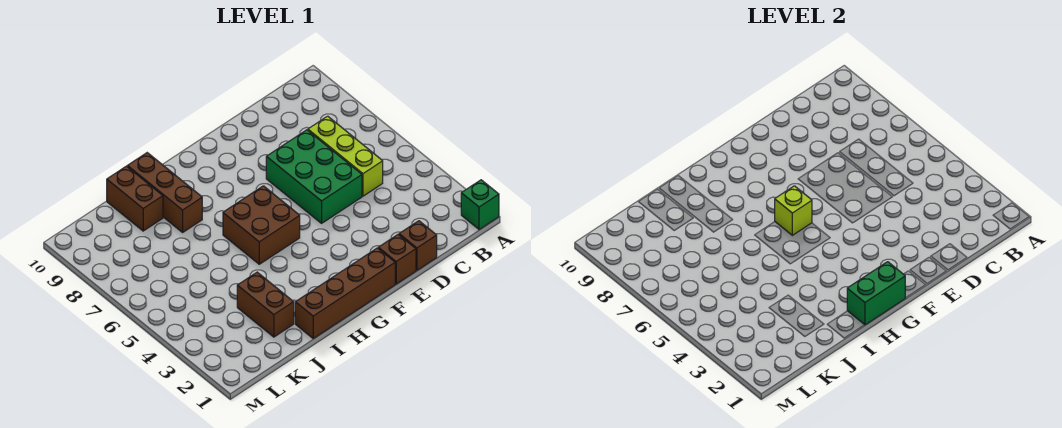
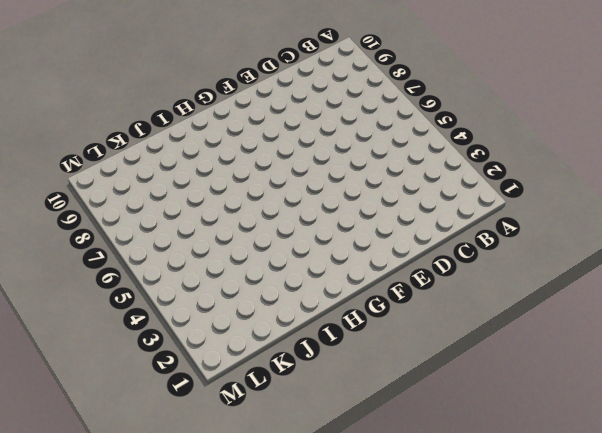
none -> green brick A1 level 1
none -> lime brick C5:C7 level 1
none -> brown brick D1 level 1

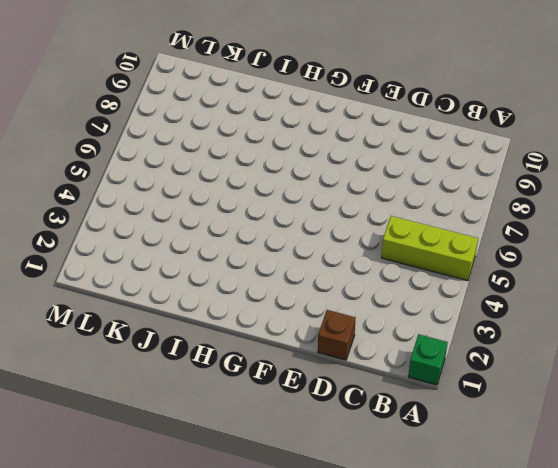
lime brick A5:C5 level 1 -> lime brick C5:C7 level 1
none -> green brick D5:E7 level 1
none -> brown brick E1 level 1
none -> brown brick F1:I1 level 1

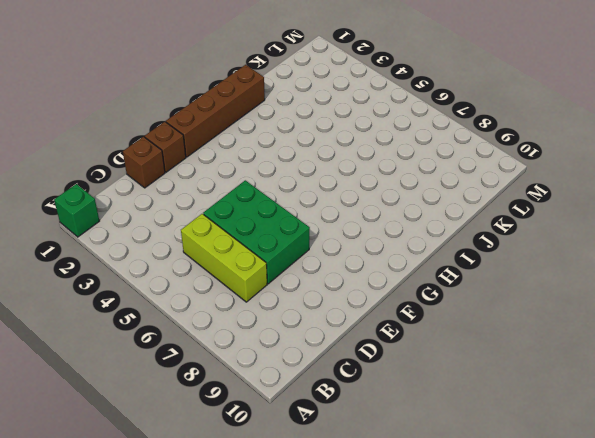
none -> brown brick G5:H6 level 1
none -> brown brick I8:I10 level 1
none -> brown brick J2:J3 level 1

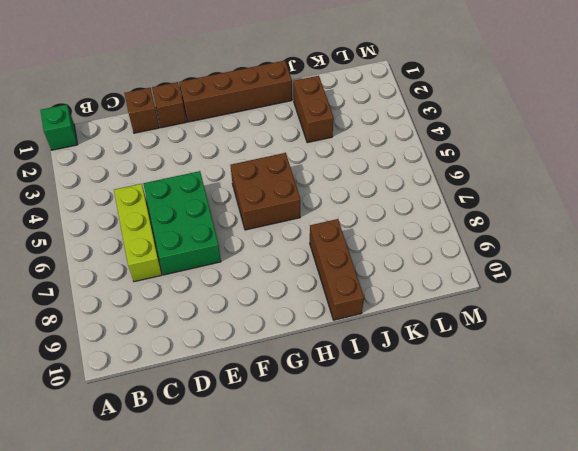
none -> brown brick J9:J10 level 1
none -> green brick G1:H1 level 2
none -> lime brick G6 level 2

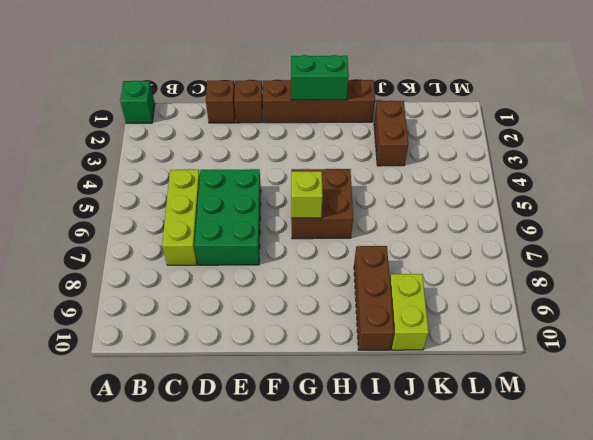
lime brick J9:J10 level 1 -> brown brick J9:J10 level 1

